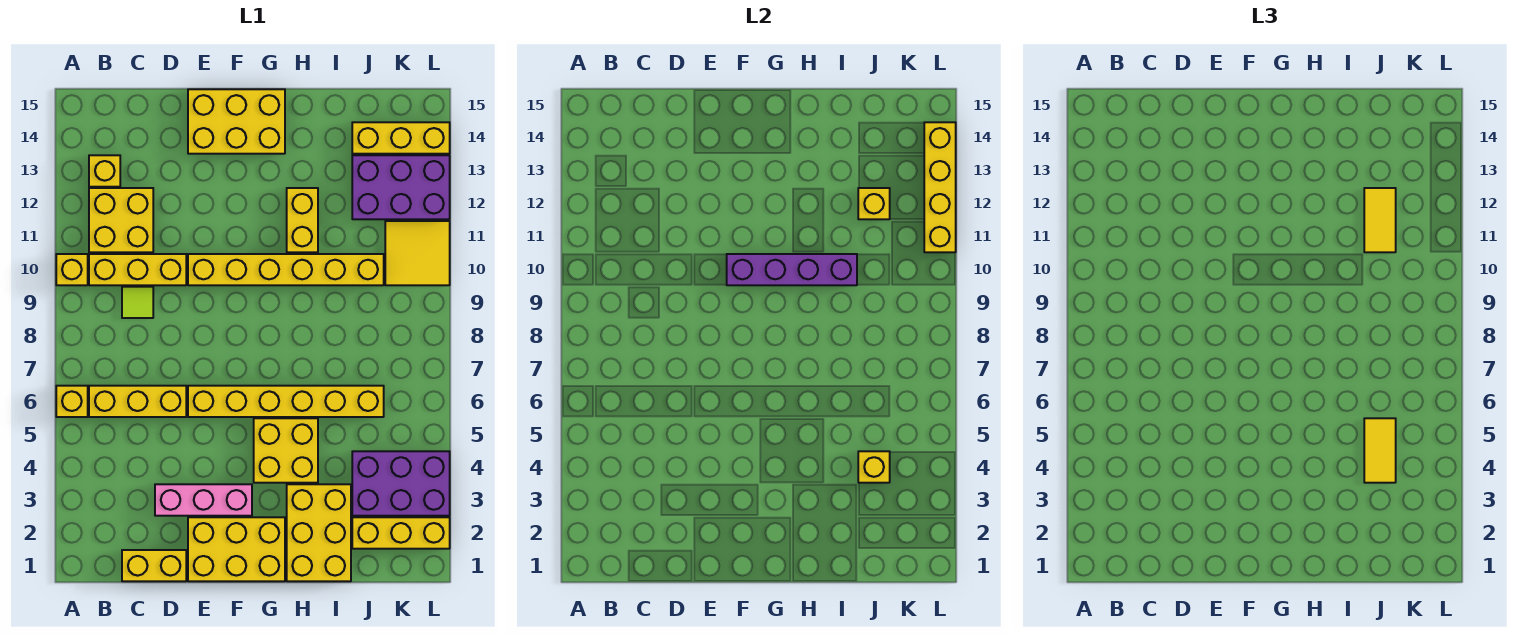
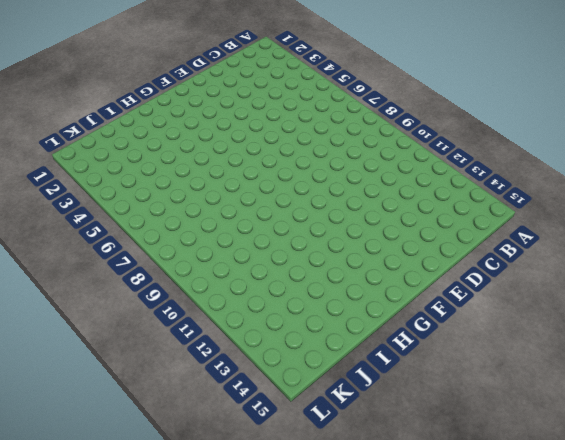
none -> yellow brick A6 level 1
none -> yellow brick A10 level 1
none -> yellow brick B6:D6 level 1

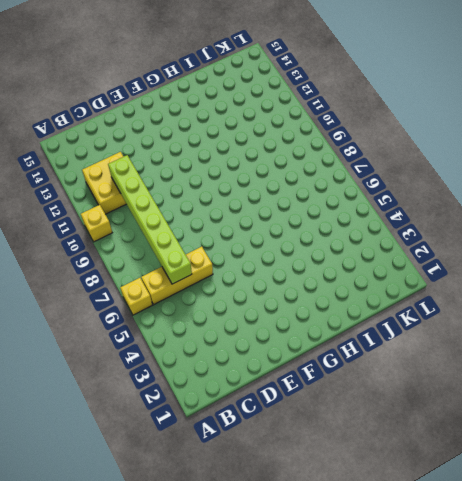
lime brick C6:C11 level 2 -> none
none -> yellow brick B10:D10 level 1
none -> yellow brick B13 level 1
none -> yellow brick C1:D1 level 1

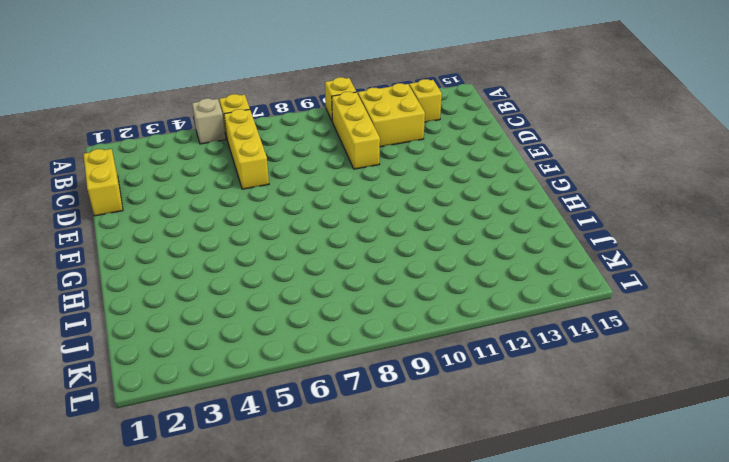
tan brick A5 level 1 -> none
none -> lime tile C9 level 1
none -> pink brick D3:F3 level 1
none -> yellow brick E1:G2 level 1

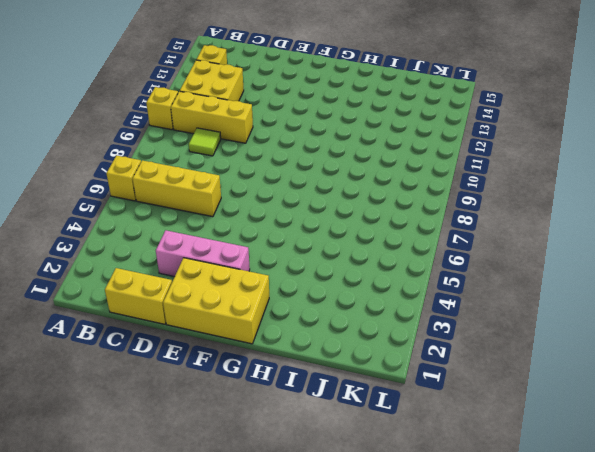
none -> yellow brick E6:J6 level 1
none -> yellow brick E10:J10 level 1
none -> yellow brick E14:G15 level 1

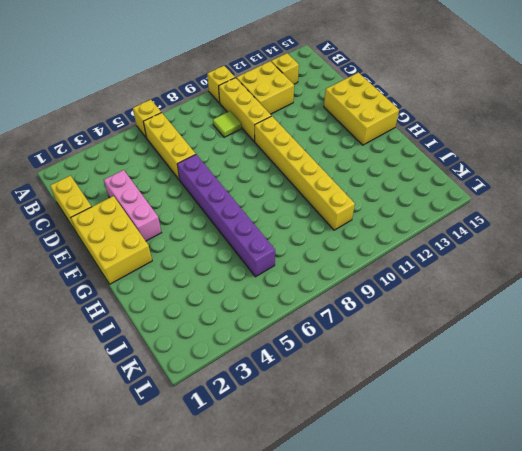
purple brick E6:J6 level 1 -> yellow brick E6:J6 level 1
none -> yellow brick G4:H5 level 1
none -> yellow brick H1:I3 level 1
none -> yellow brick H11:H12 level 1

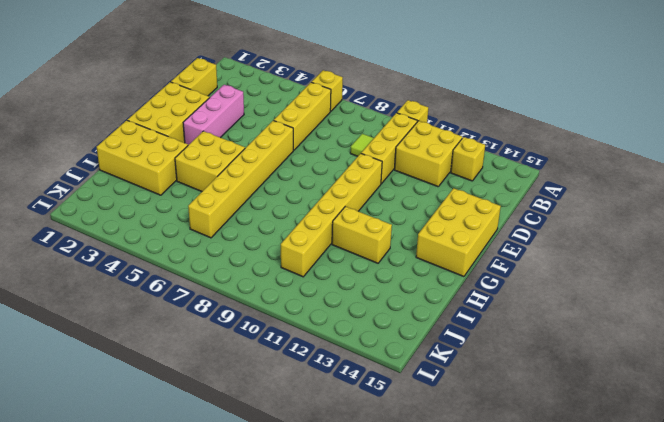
none -> yellow brick J2:L2 level 1
none -> purple brick J3:L4 level 1
none -> purple brick J12:L13 level 1

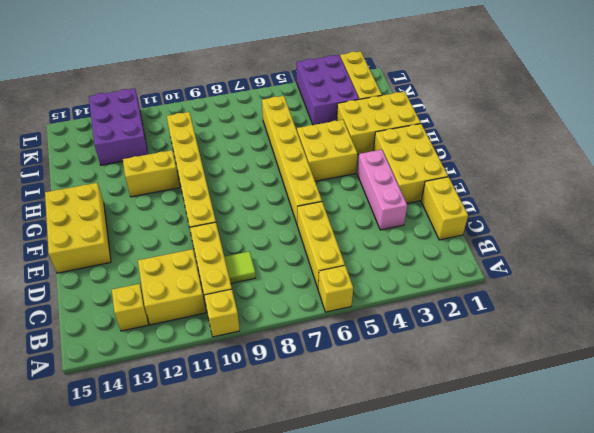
none -> yellow brick J14:L14 level 1
none -> yellow tile K10:L11 level 1
none -> purple brick F10:I10 level 2

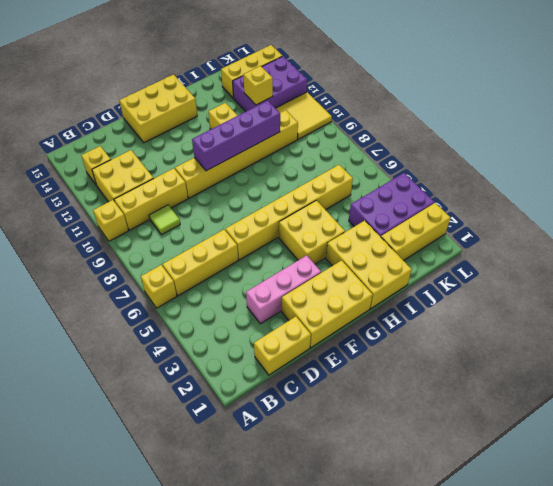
none -> yellow brick J4 level 2
none -> yellow brick L11:L14 level 2
none -> yellow tile J4:J5 level 3

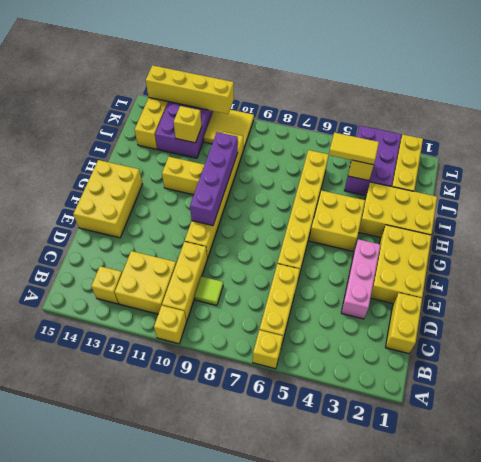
none -> yellow tile J11:J12 level 3

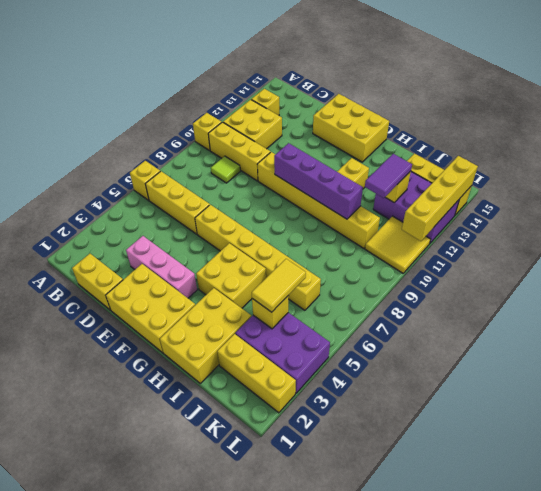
purple tile J11:J12 level 3 -> yellow tile J11:J12 level 3

